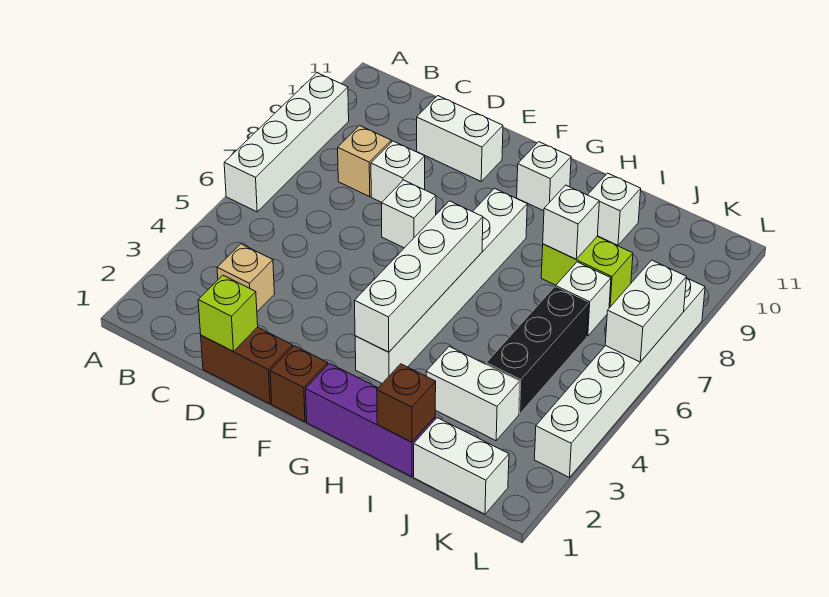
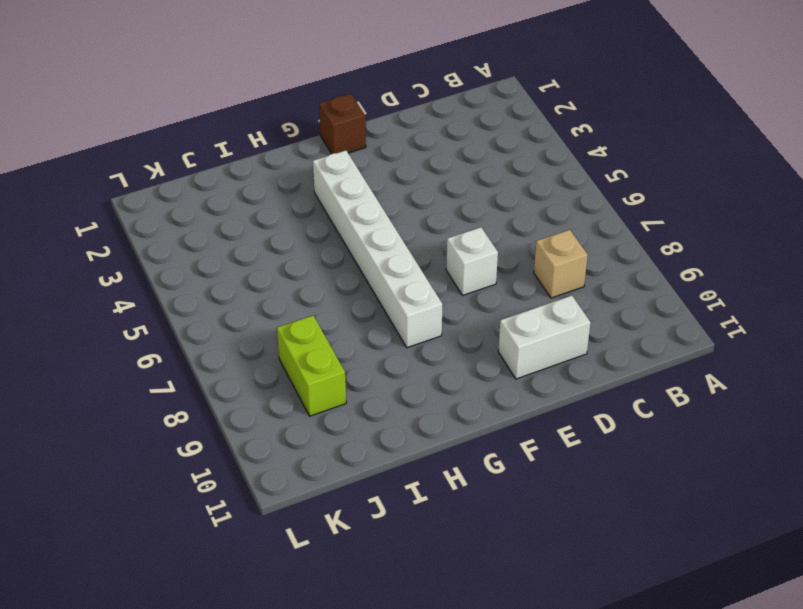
lime brick J8:J9 level 1 -> lime brick I8:J8 level 1
none -> white brick A6:A9 level 1
none -> tan brick C3 level 1
none -> brown brick D1:E1 level 1

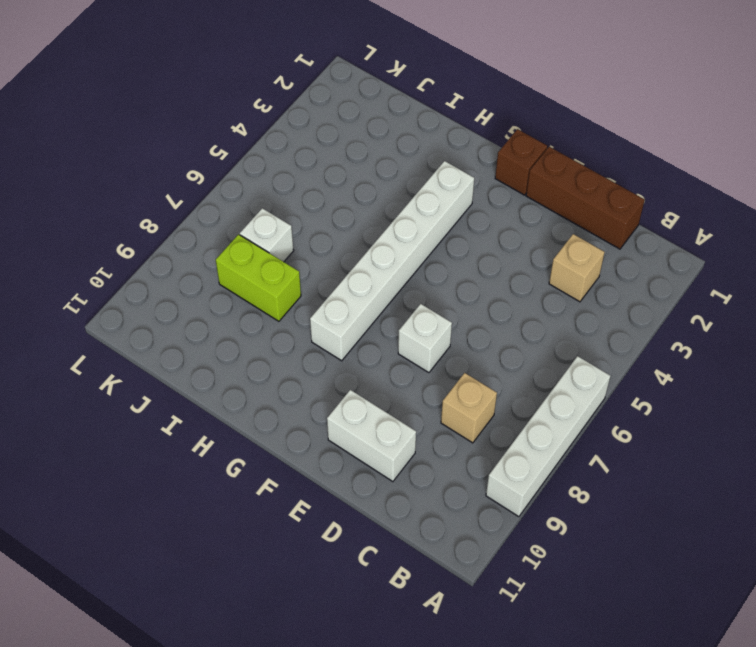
brown brick C1:E1 level 1 -> brown brick D1:E1 level 1
none -> white brick D8 level 1
none -> purple brick G1:I1 level 1
none -> white brick G10 level 1

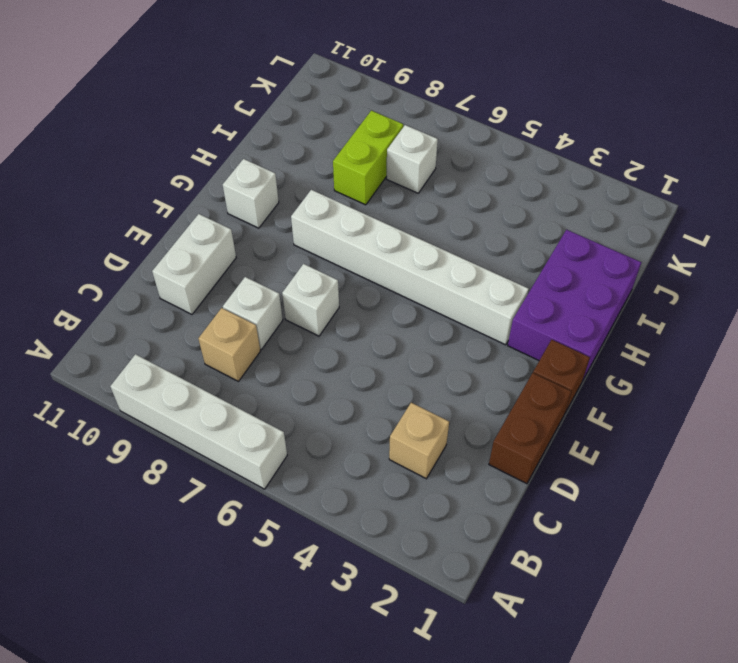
purple brick G1:I2 level 1 -> purple brick G1:I1 level 1
none -> white brick I3:J3 level 1
none -> white brick I10 level 1
none -> white brick J1:K1 level 1

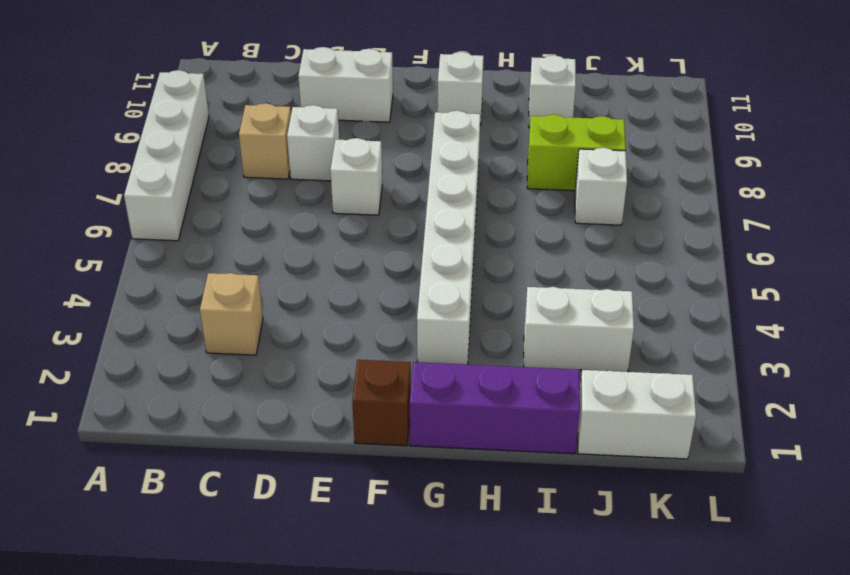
none -> brown brick D1:E1 level 1
none -> black brick J4:J6 level 1
none -> white brick L3:L8 level 1

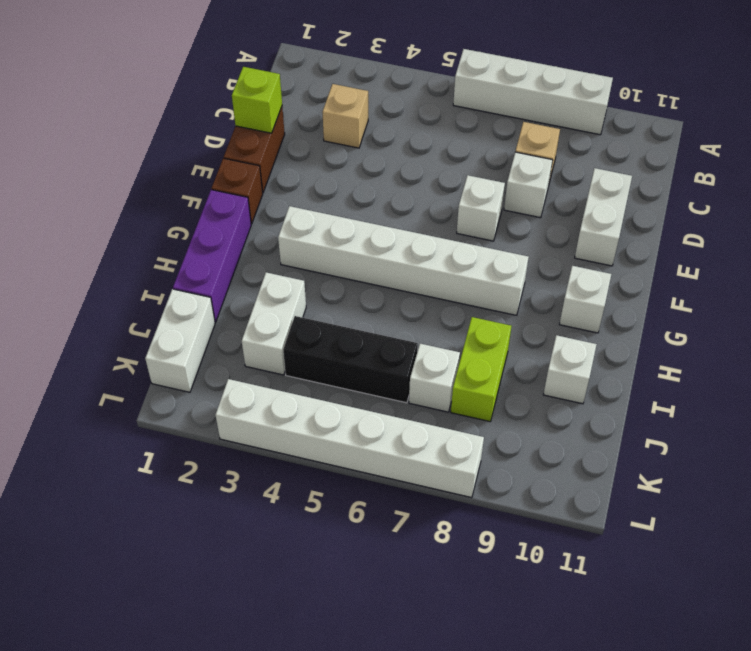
none -> white brick G3:G6 level 2
none -> brown brick I1 level 2
none -> white brick I8 level 2

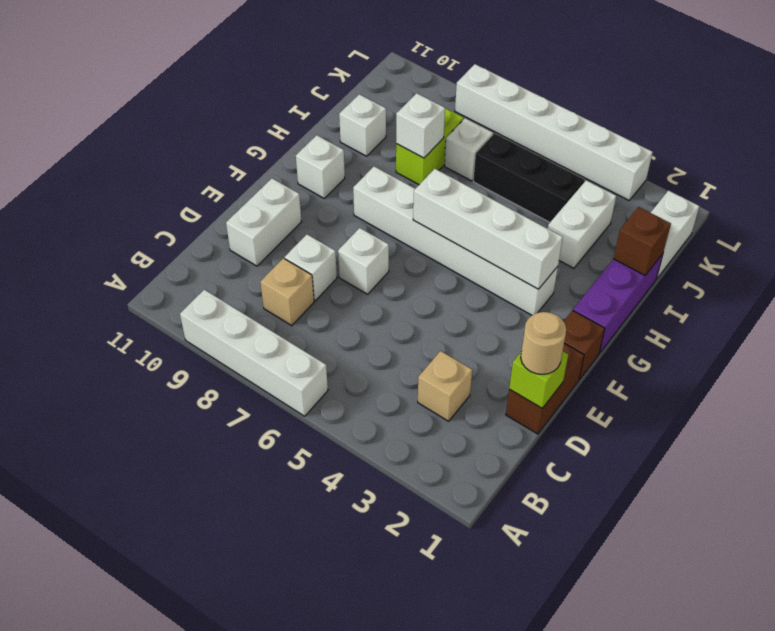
tan round brick D1 level 3 -> none
none -> white brick L6:L7 level 2

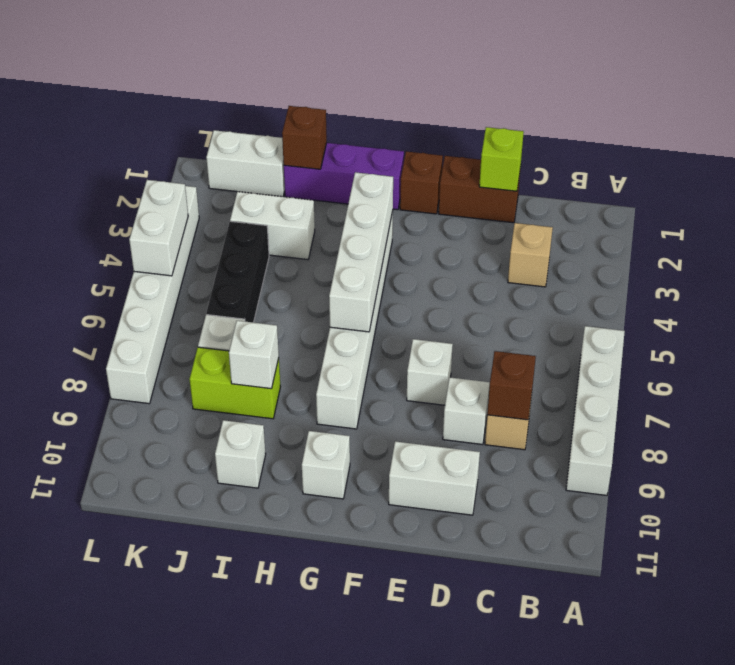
brown brick C8 level 2 -> none
white brick L4:L5 level 2 -> white brick L6:L7 level 2

